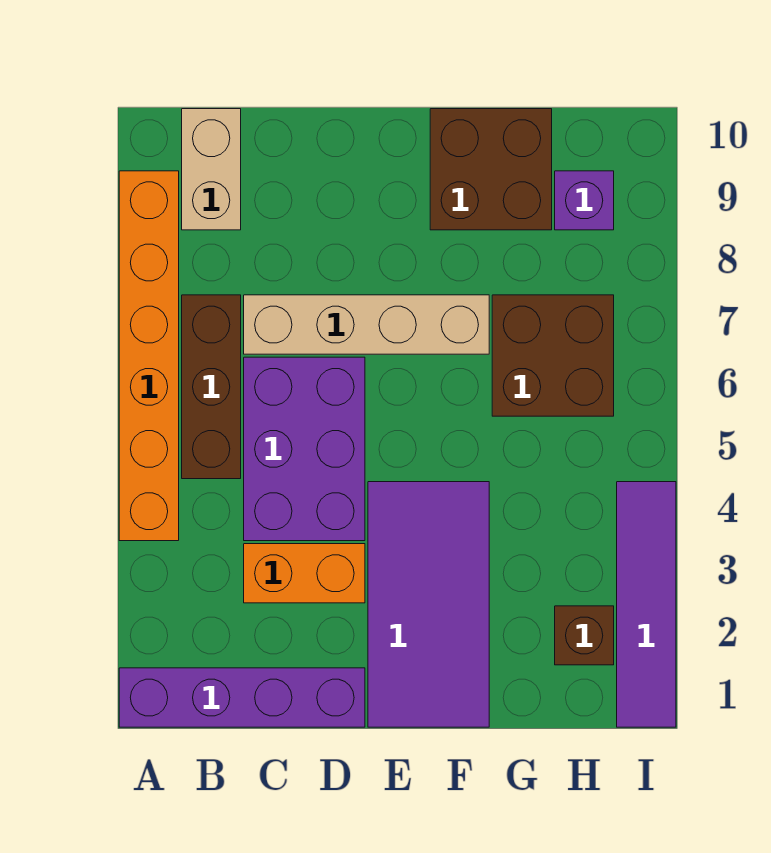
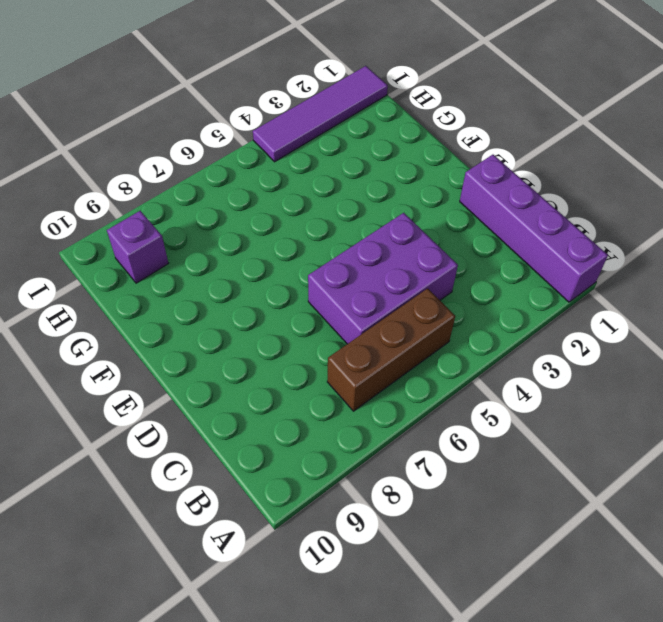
none -> orange brick A4:A9 level 1
none -> tan brick B9:B10 level 1
none -> orange brick C3:D3 level 1

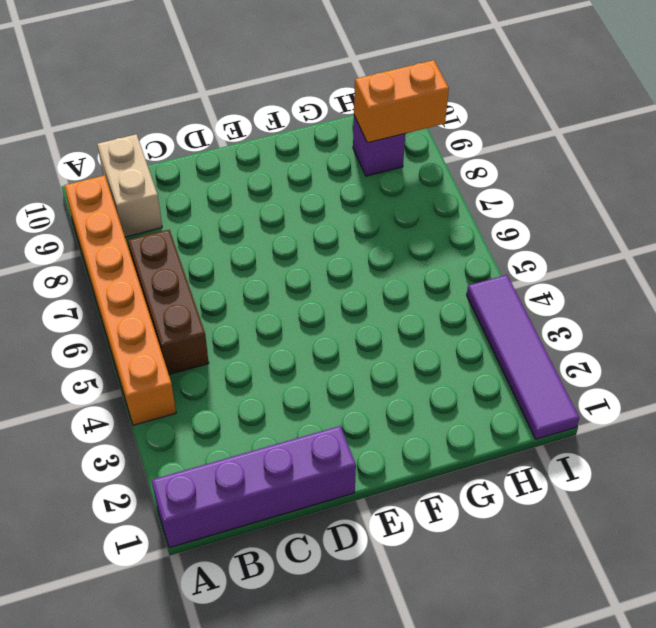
orange brick H9:I9 level 2 -> orange brick C3:D3 level 1
none -> purple brick C4:D6 level 1
none -> tan brick C7:F7 level 1
none -> purple tile E1:F4 level 1

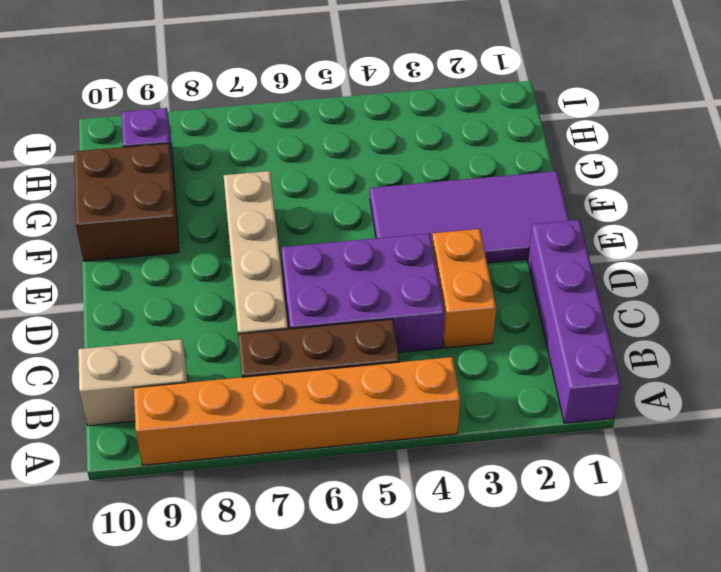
none -> brown brick G6:H7 level 1
none -> brown brick H2 level 1
none -> purple tile I1:I4 level 1

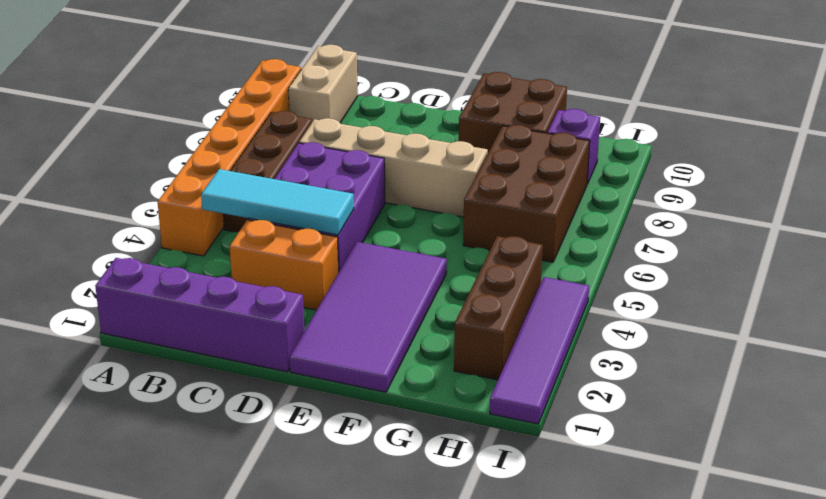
cyan tile B4:D4 level 2 -> none
brown brick G6:H8 level 1 -> brown brick G6:H7 level 1
brown brick H2:H4 level 1 -> brown brick H2 level 1

